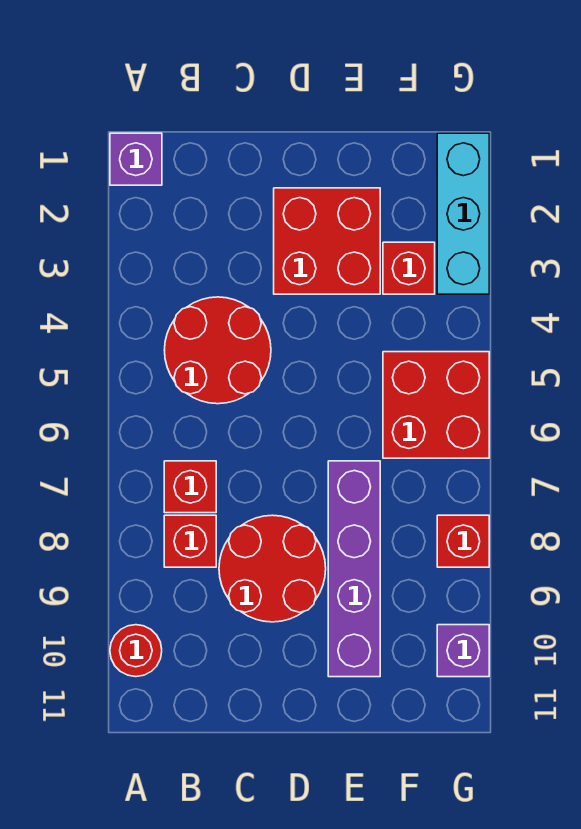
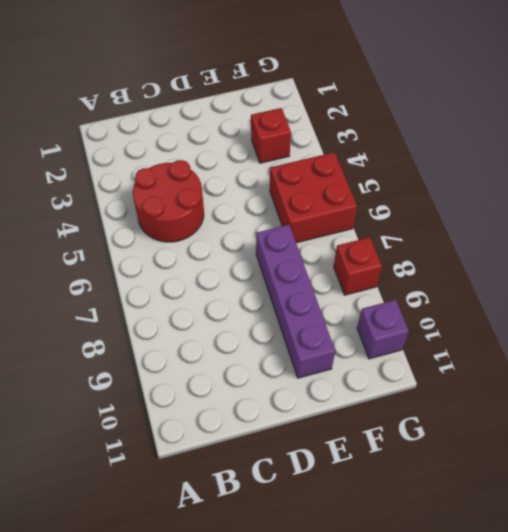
none -> purple brick A1 level 1
none -> red round brick A10 level 1
none -> red brick B7 level 1

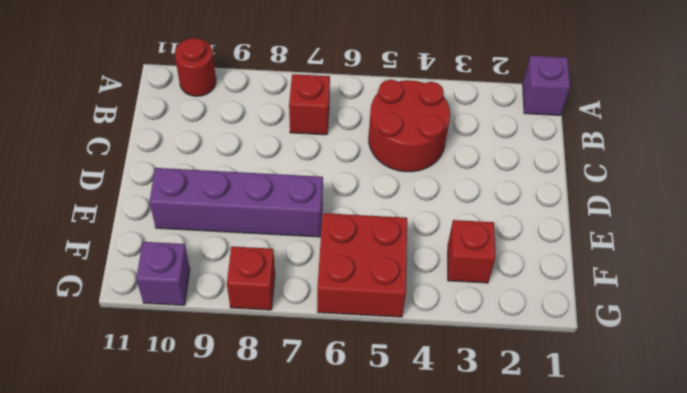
none -> red brick B8 level 1
none -> red round brick C8:D9 level 1
none -> red brick D2:E3 level 1

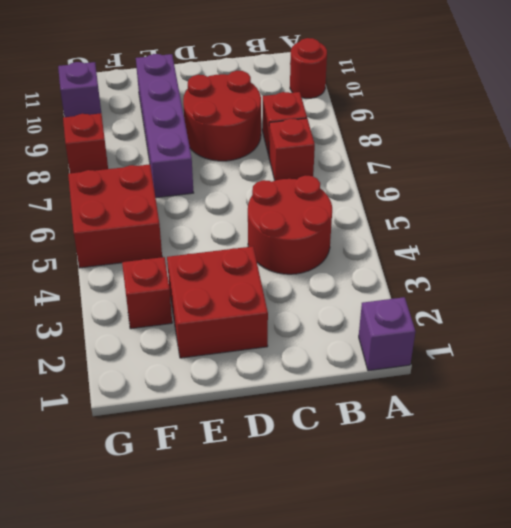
none -> cyan brick G1:G3 level 1

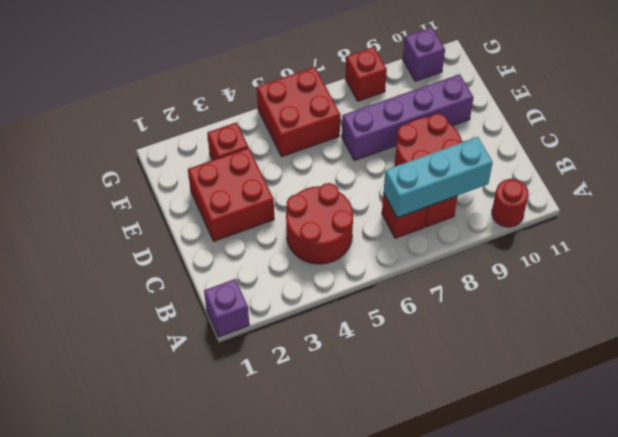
cyan brick B7:B9 level 2 -> cyan brick G1:G3 level 1

